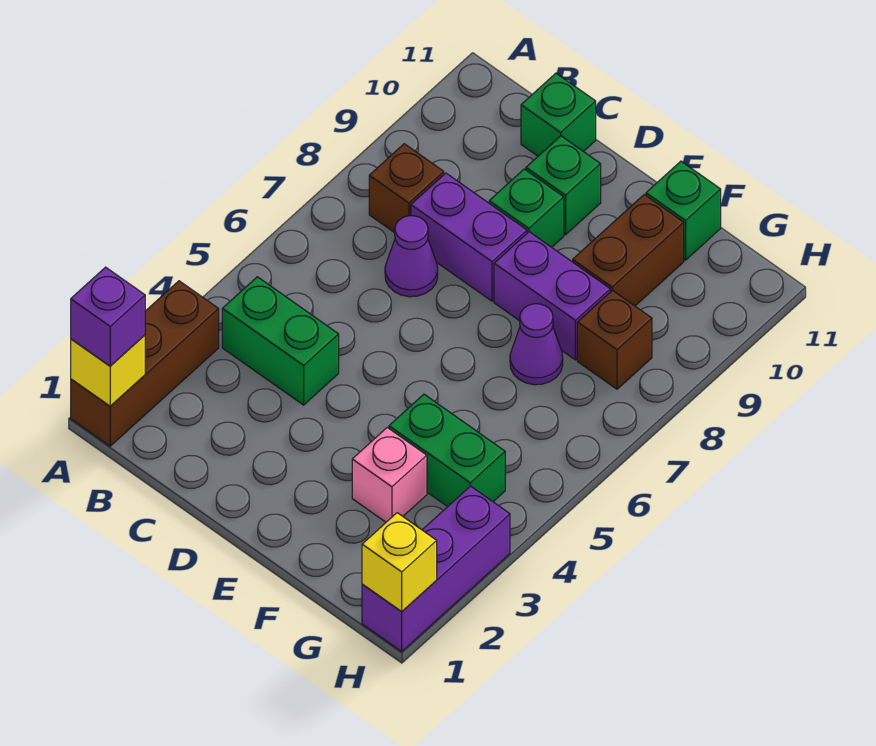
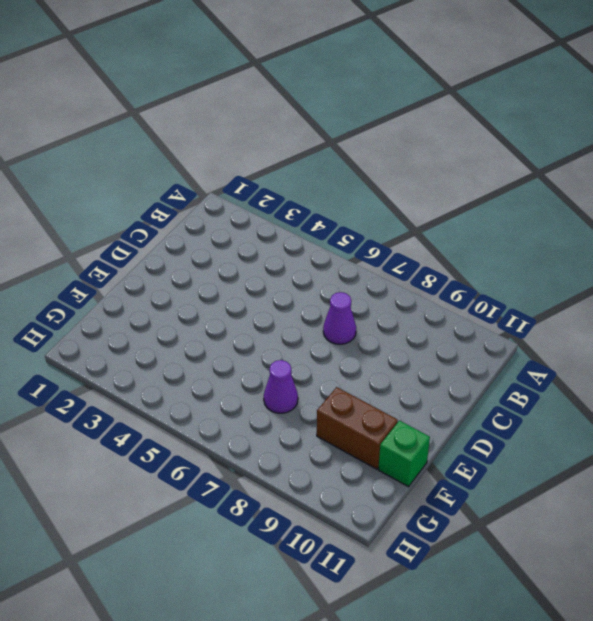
none -> brown brick A1:A3 level 1
none -> green brick B4:C4 level 1
none -> brown brick B8 level 1

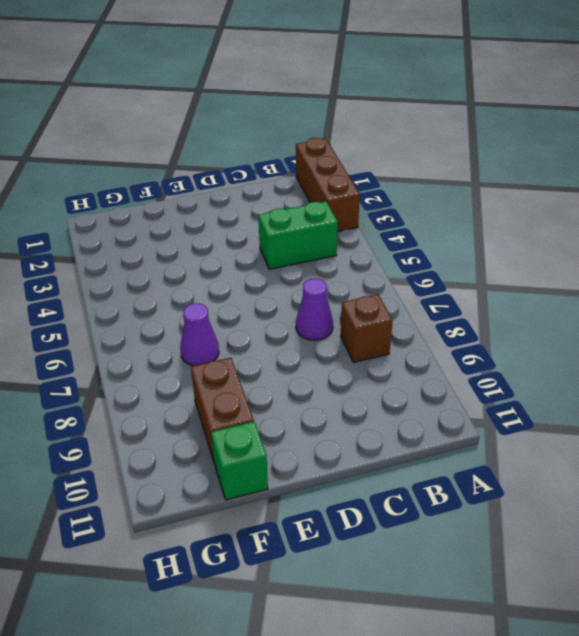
none -> purple brick C8:D8 level 1
none -> green brick C11 level 1
none -> green brick D9 level 1

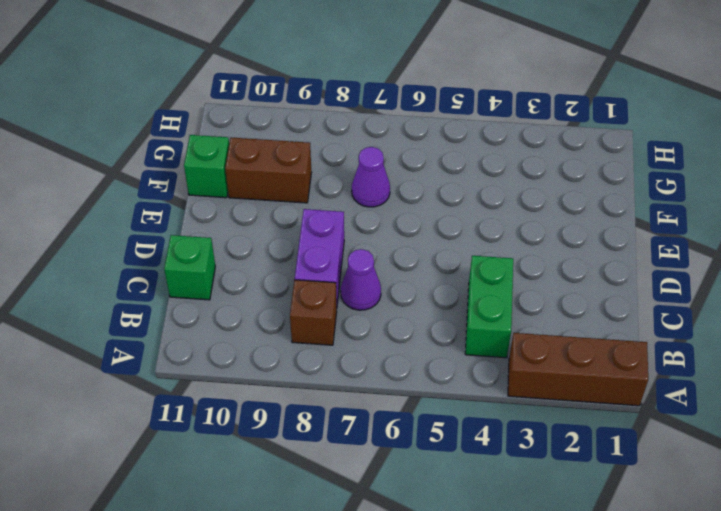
none -> green brick D9 level 1
none -> green brick D10 level 1
none -> purple brick E8:F8 level 1

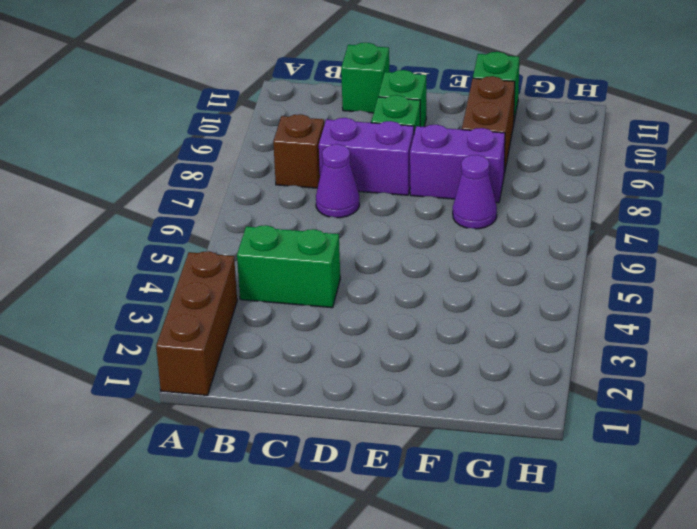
none -> pink brick F3 level 1
none -> green brick F4:G4 level 1
none -> brown brick G8 level 1

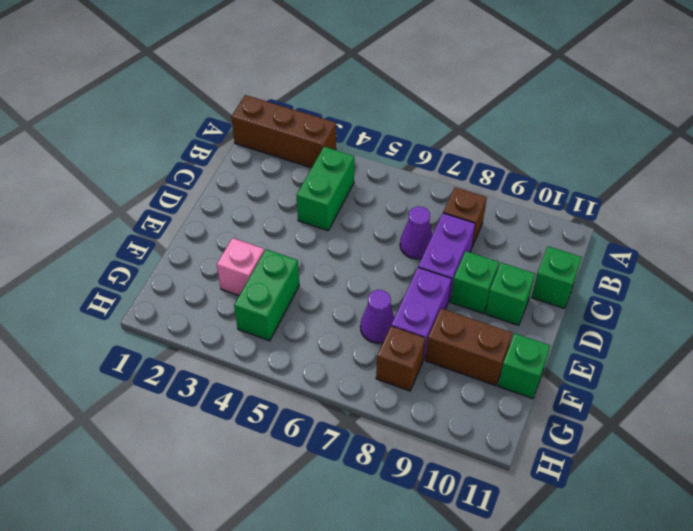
none -> purple brick H1:H3 level 1
none -> yellow brick A1 level 2
none -> yellow brick H1 level 2

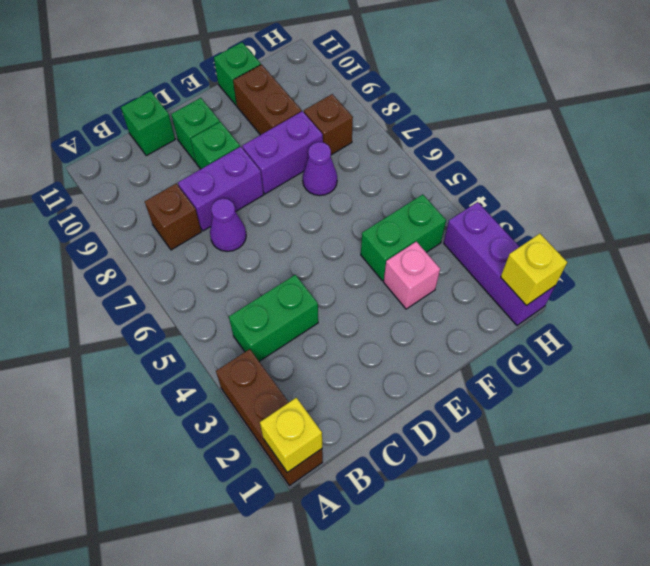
none -> purple brick A1 level 3

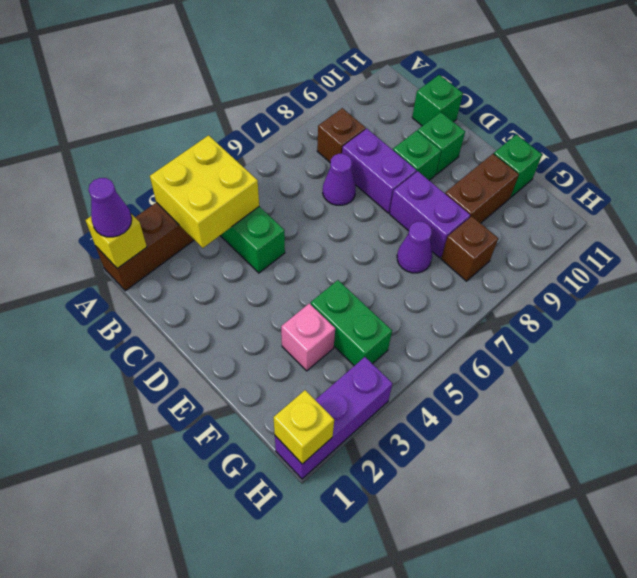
purple cone A1 level 3 -> purple brick A1 level 3
yellow brick A3:B4 level 2 -> none

